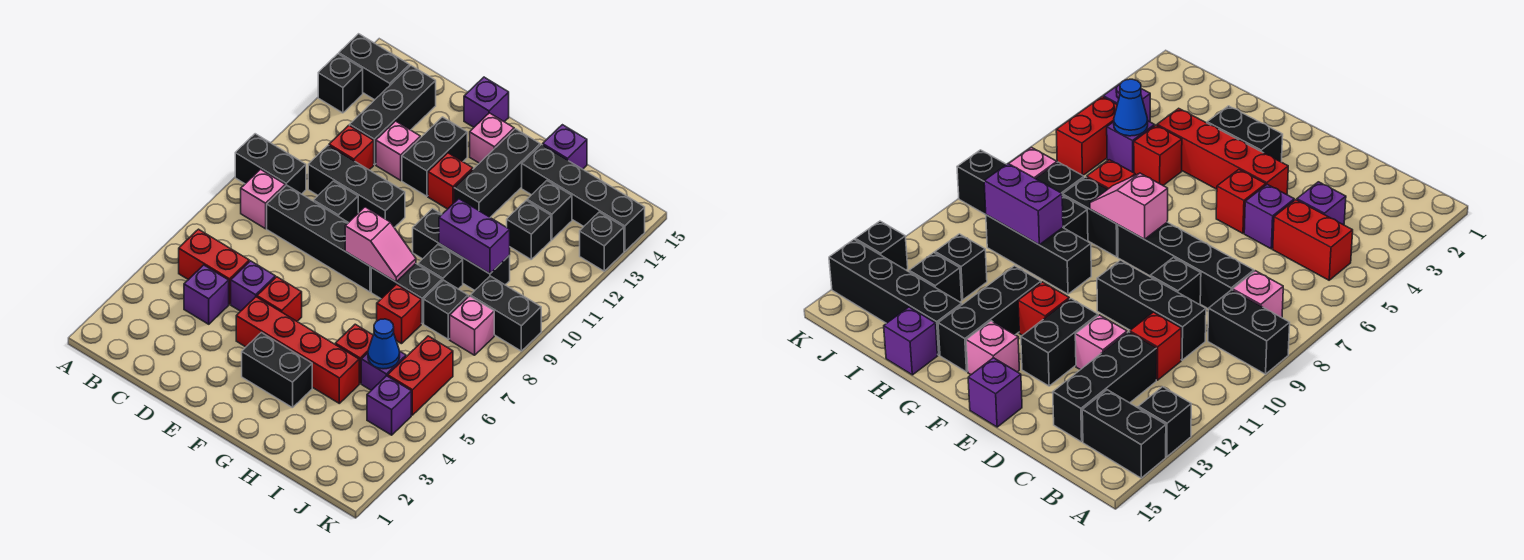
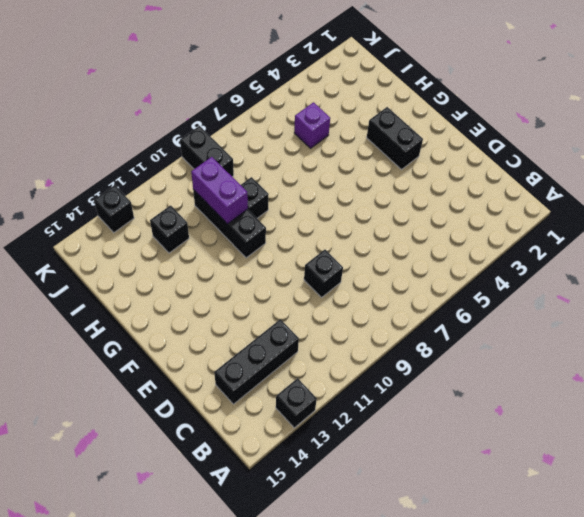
none -> black brick A9:B9 level 1
none -> black brick A14:B14 level 1
none -> red brick B5:C5 level 1
none -> pink brick B8 level 1

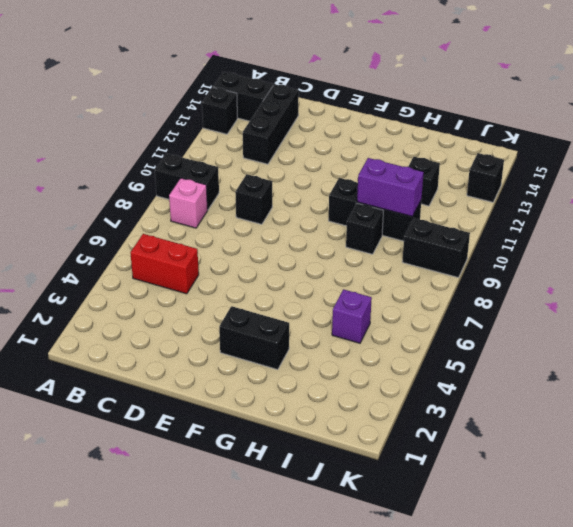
none -> purple brick C4 level 1
none -> black brick C8:F8 level 1
none -> black brick C10:E10 level 1
none -> red brick C11 level 1

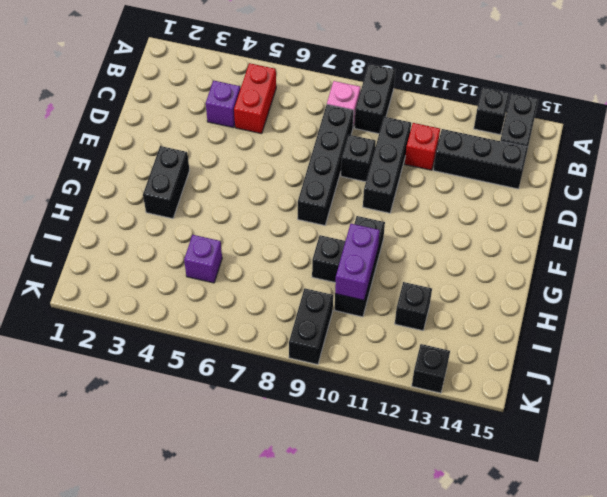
none -> purple brick D5 level 1
none -> pink brick D12 level 1
none -> red brick E4:H4 level 1
none -> red brick E5 level 1

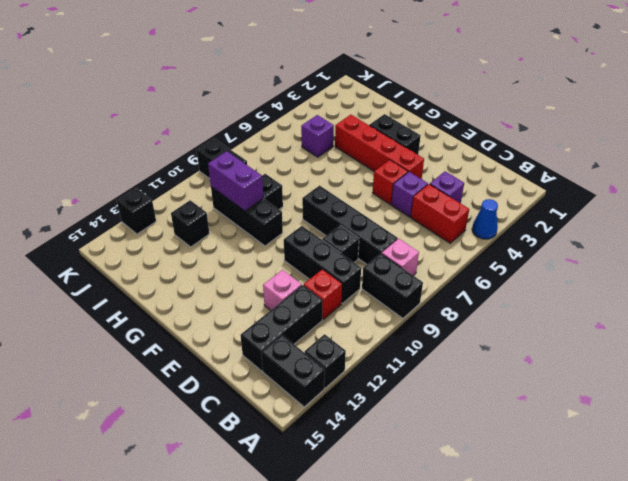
blue cone A4 level 1 -> blue cone I5 level 2
none -> black brick E12:E13 level 1
none -> purple brick E15 level 1
none -> red brick F12 level 1
none -> pink brick F14 level 1

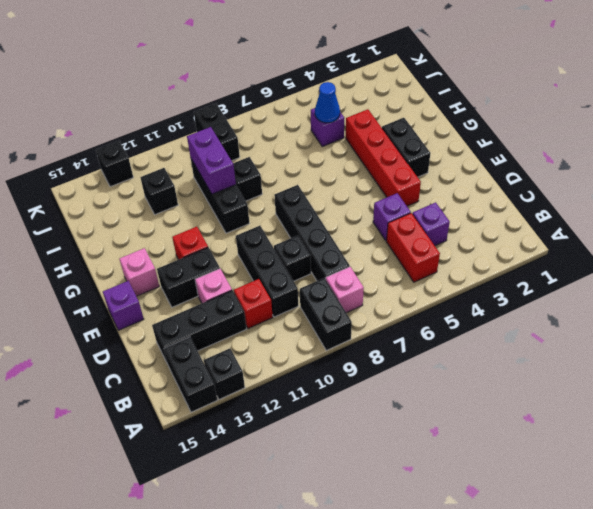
none -> red brick E5 level 1
none -> black brick G8:H8 level 1
none -> black brick G12:G14 level 1
none -> red brick H5 level 1

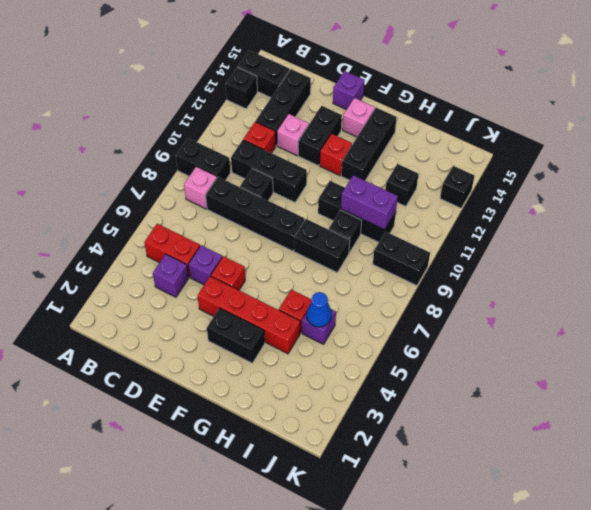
none -> red brick H7 level 1
none -> black brick H14:K14 level 1
none -> purple brick H15 level 1
none -> black brick I8 level 1

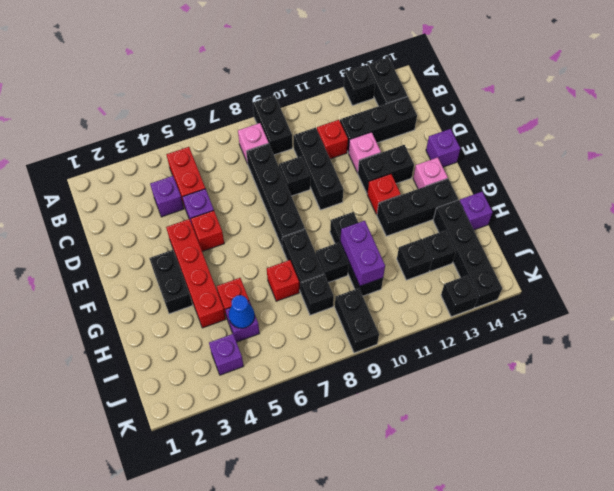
none -> red brick J5:J6 level 1
none -> pink brick J8 level 1
none -> pink slope F8:G8 level 2 top F

